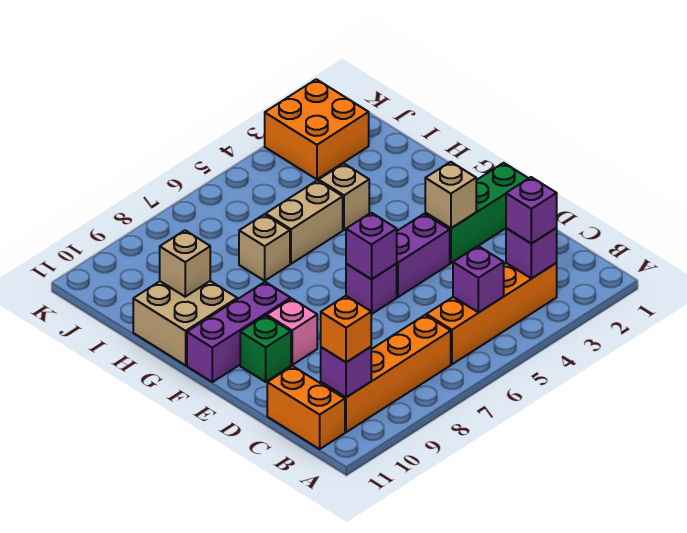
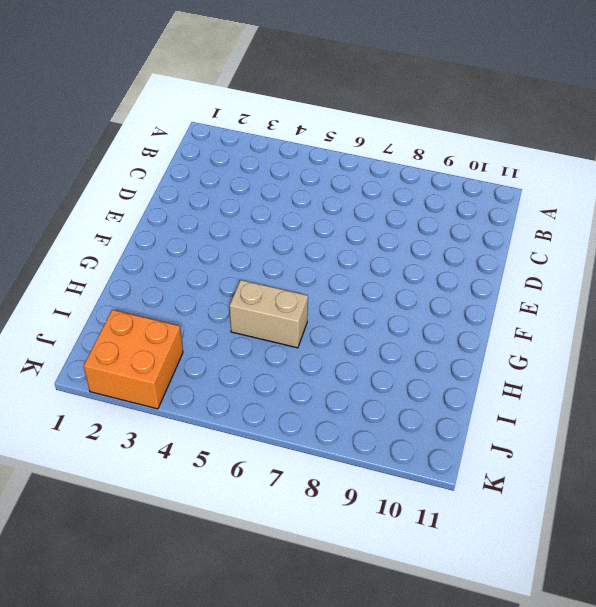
none -> orange brick B3:B6 level 1
none -> orange brick B7:B10 level 1
none -> orange brick B11:C11 level 1

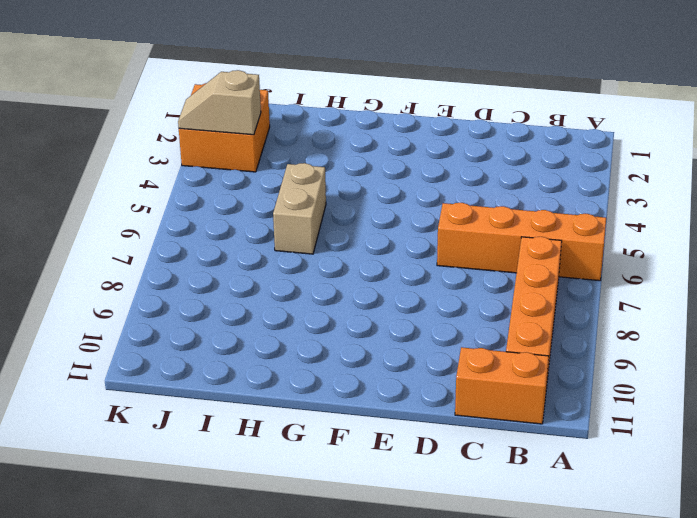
orange brick A6:D6 level 1 -> orange brick B3:B6 level 1
tan slope J3:K3 level 2 top J -> none
none -> green brick E1:E3 level 1
none -> purple brick E4:E5 level 1
none -> purple brick E6 level 1

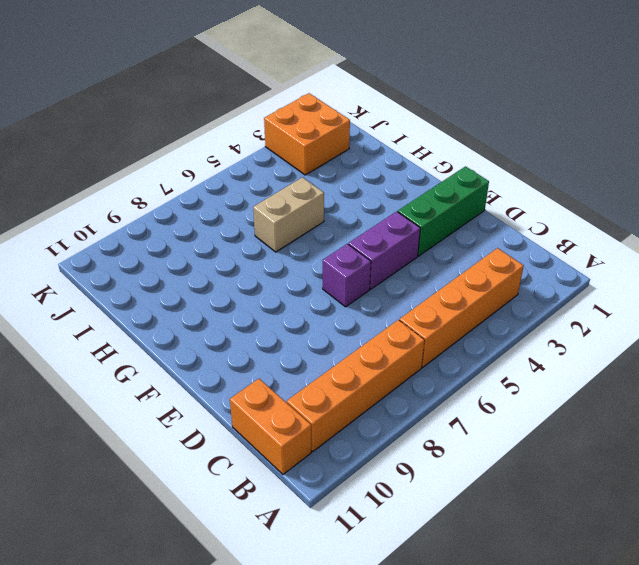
none -> pink brick E9 level 1
none -> green brick E10 level 1
none -> purple brick F9:F11 level 1

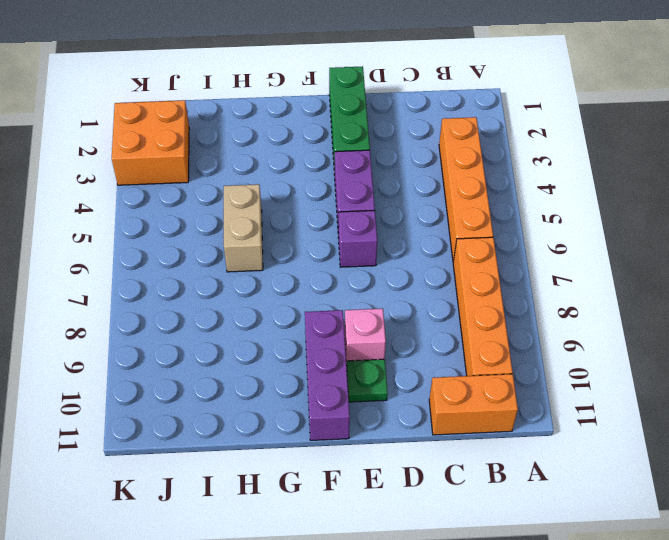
green plate E10 level 1 -> green brick E10 level 1
none -> tan brick G10:H11 level 1
none -> tan brick H4 level 1
none -> tan brick H7 level 1

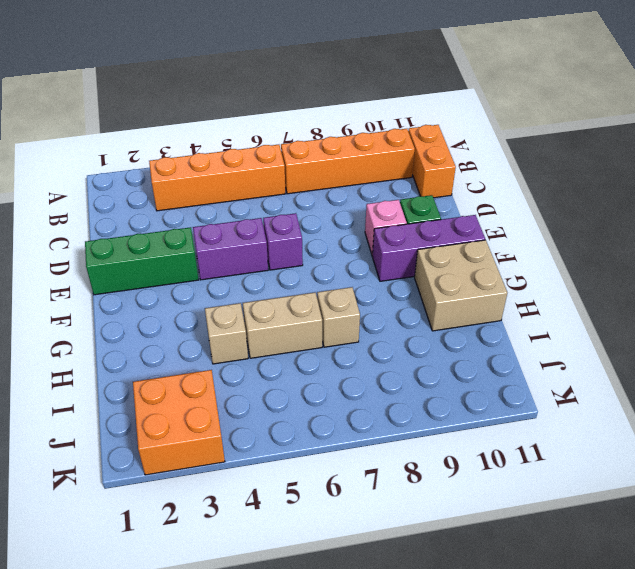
none -> purple brick B3 level 2
none -> purple brick B5 level 2
none -> purple brick B10 level 2

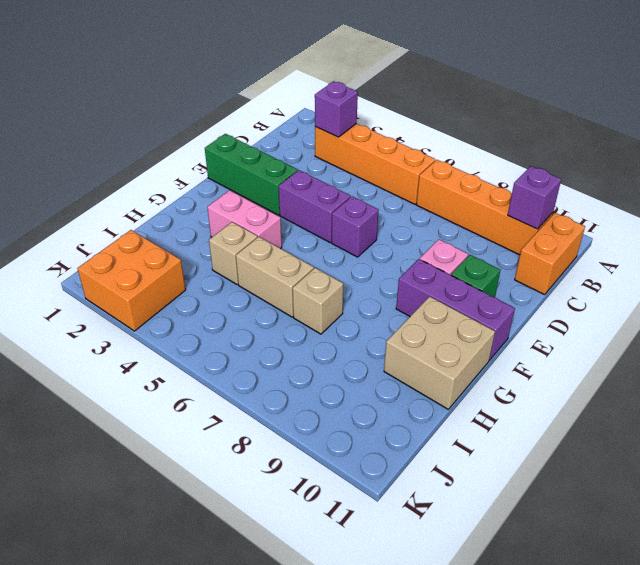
pink brick G3:G4 level 1 -> none
none -> purple brick B5 level 2
none -> tan brick E3 level 2
none -> purple brick E6 level 2

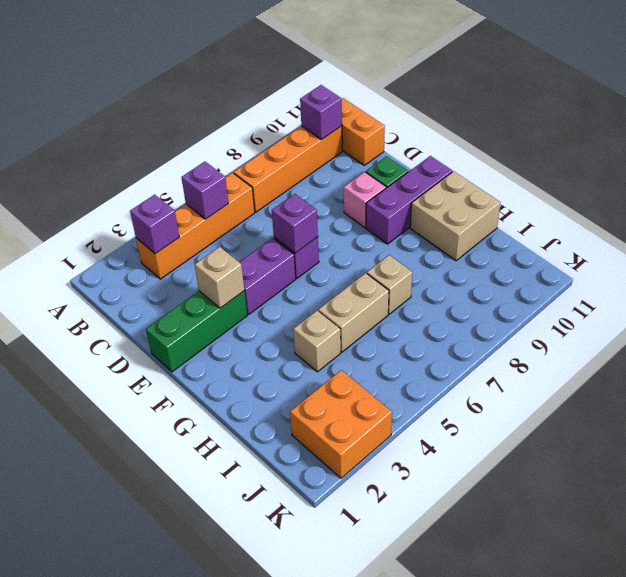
none -> tan brick H10 level 2
none -> purple brick B3 level 3
none -> orange brick B10 level 3

